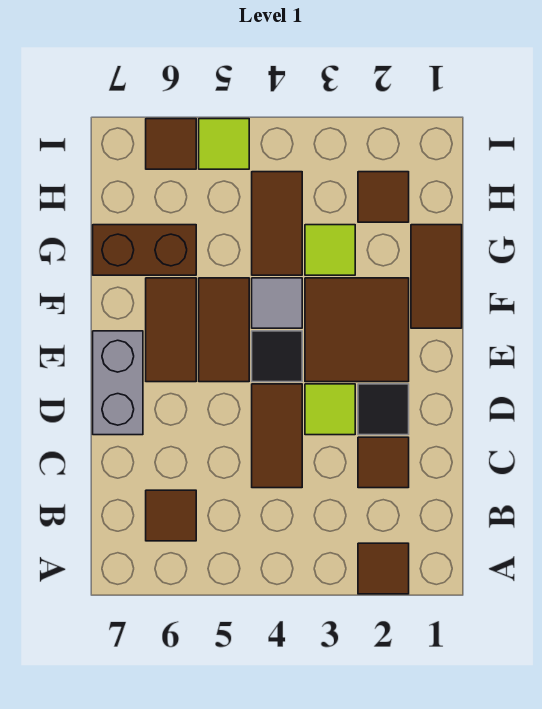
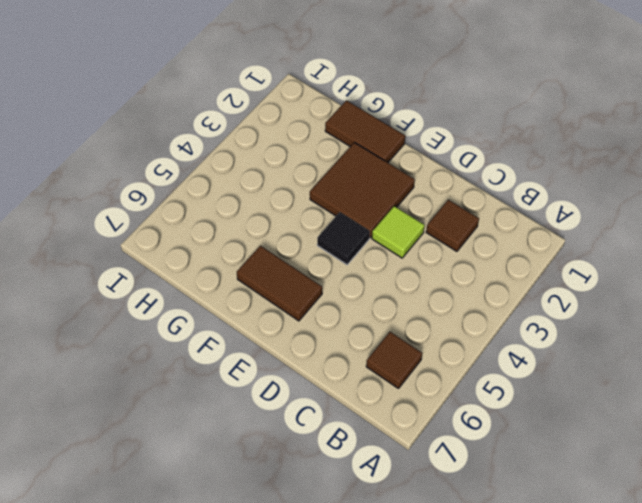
none -> brown tile A2 level 1
none -> brown tile C4:D4 level 1
none -> black tile D2 level 1

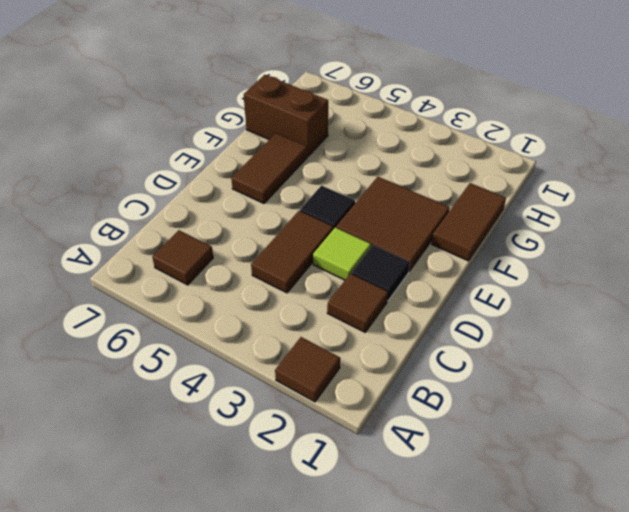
none -> grey brick D7:E7 level 1
none -> brown tile E5:F5 level 1
none -> grey tile F4 level 1

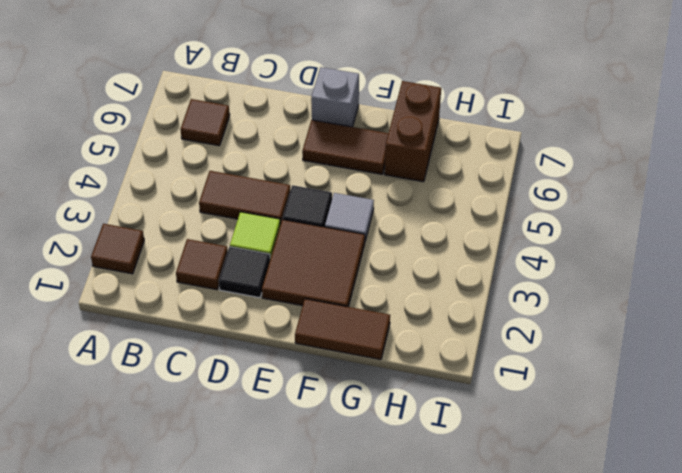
grey brick E7 level 1 -> grey brick D7:E7 level 1
none -> brown tile E5:F5 level 1
none -> lime tile G3 level 1
none -> brown tile G4:H4 level 1

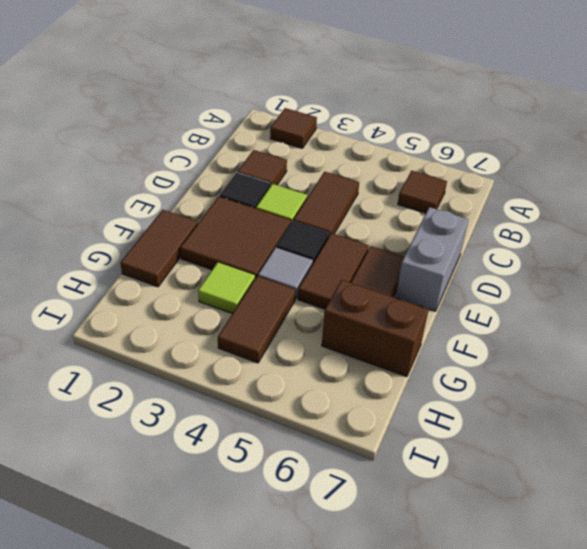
none -> brown tile H2 level 1
none -> lime tile I5 level 1
none -> brown tile I6 level 1

